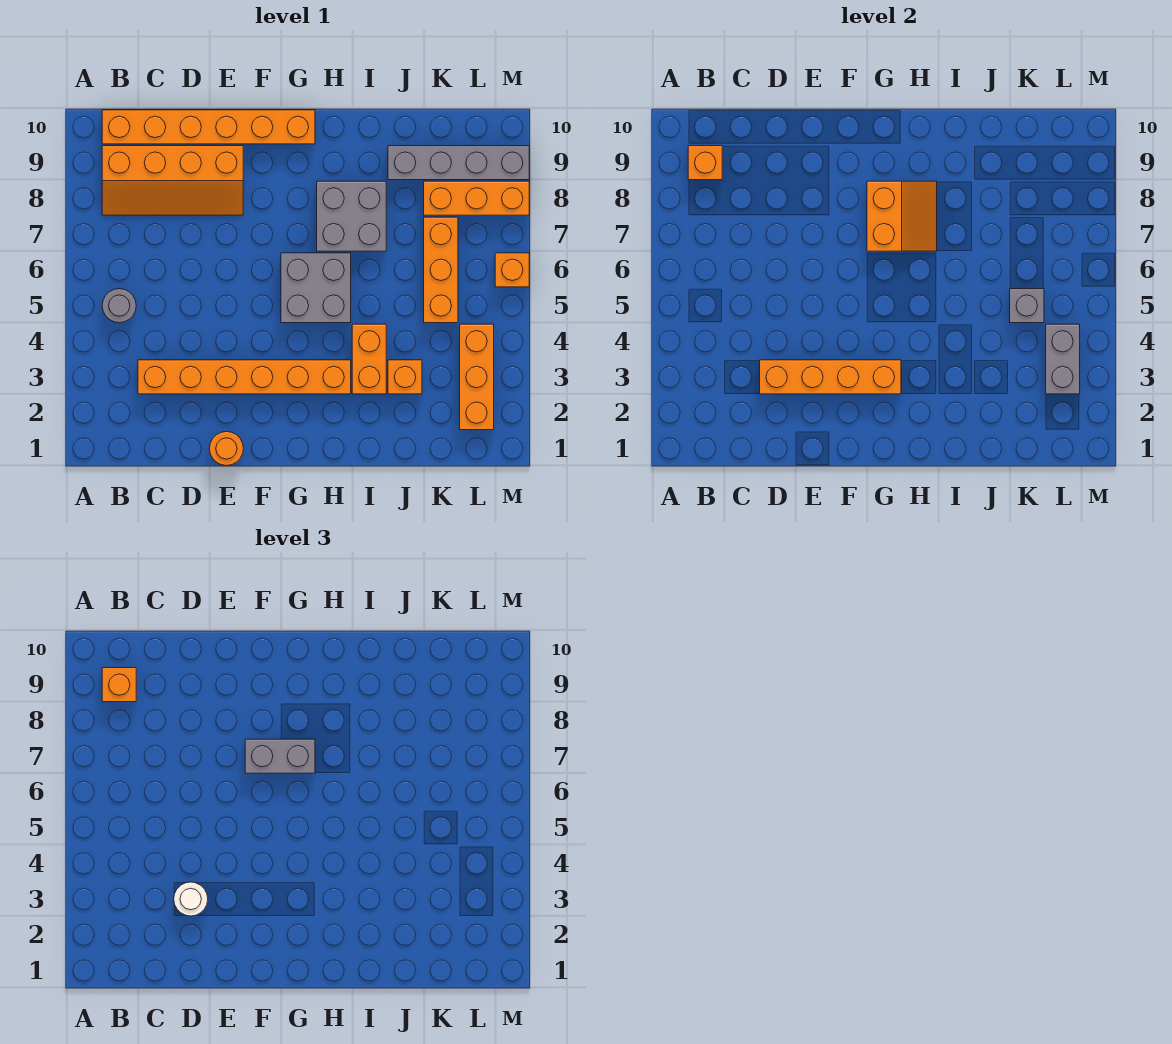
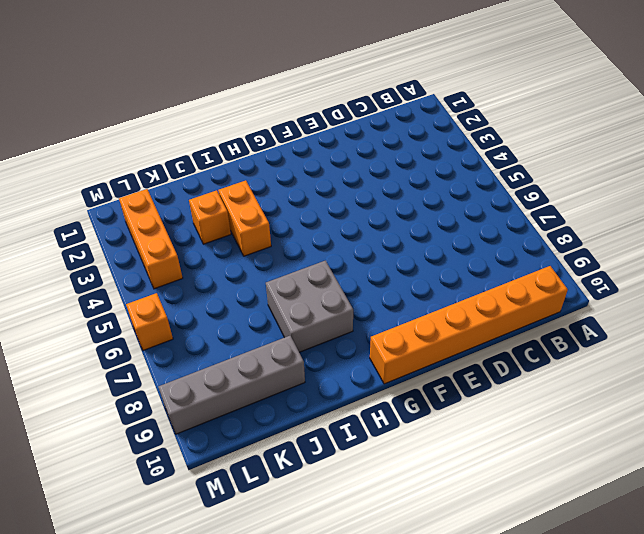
none -> grey round brick B5 level 1
none -> orange slope B8:E9 level 1 top 9
none -> orange brick C3:H3 level 1

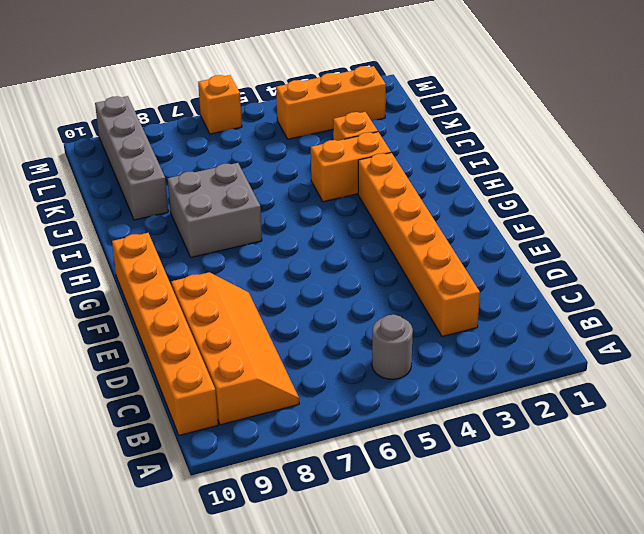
none -> orange round brick E1 level 1
none -> grey brick G5:H6 level 1
none -> orange brick K5:K7 level 1

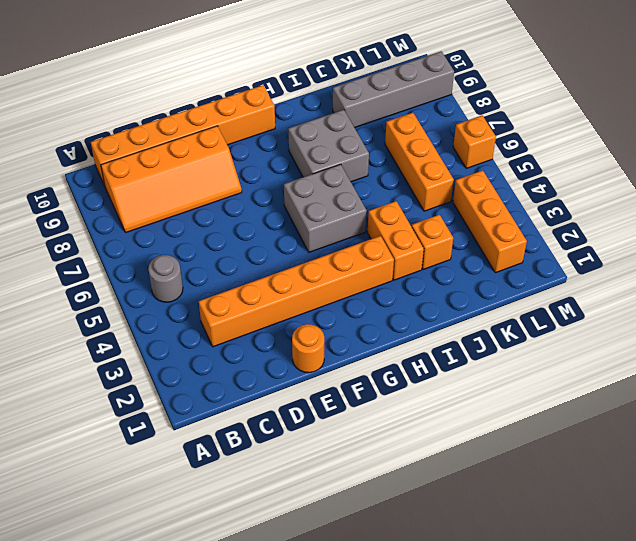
none -> orange brick K8:M8 level 1
none -> orange brick B9 level 2
none -> orange brick D3:G3 level 2

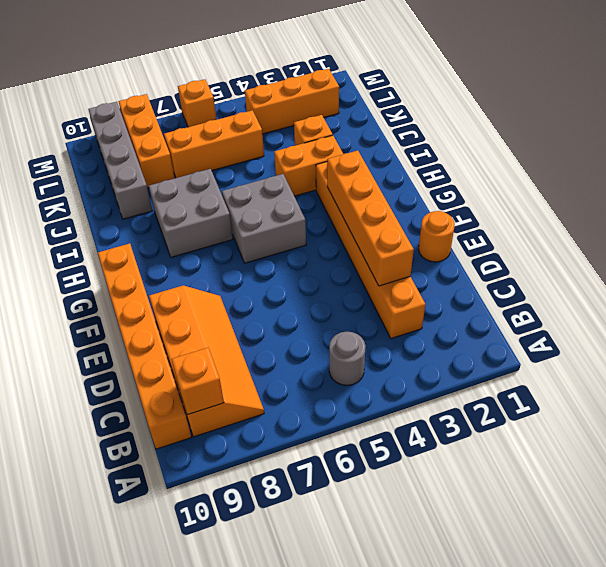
none -> orange slope G7:H8 level 2 top G
none -> grey brick K5 level 2
none -> grey brick L3:L4 level 2

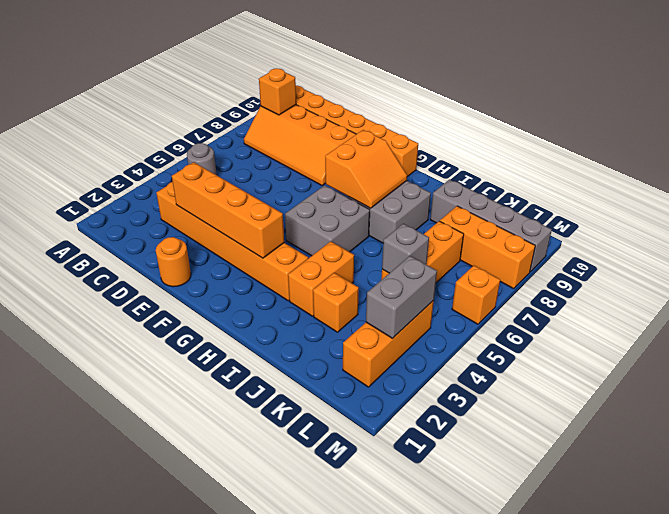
none -> orange brick B9 level 3
none -> white round brick D3 level 3
none -> grey brick F7:G7 level 3

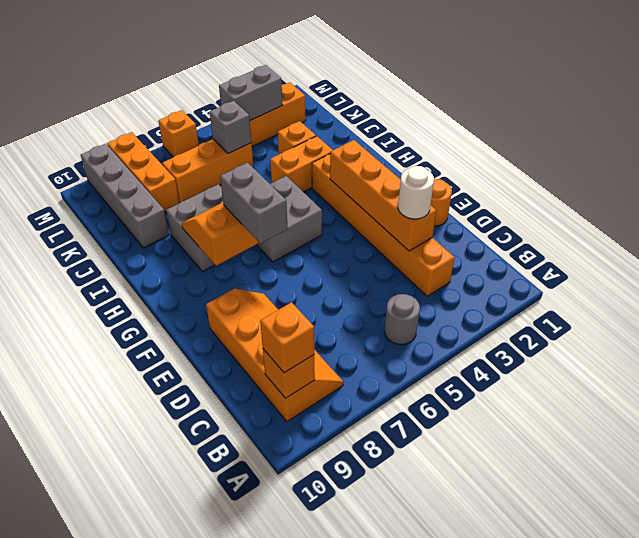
none -> orange brick B10:G10 level 1

